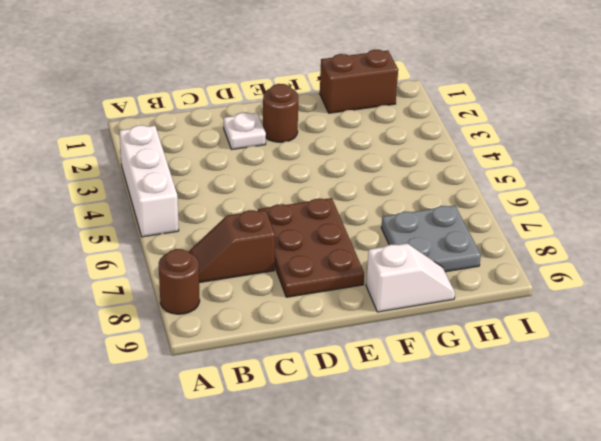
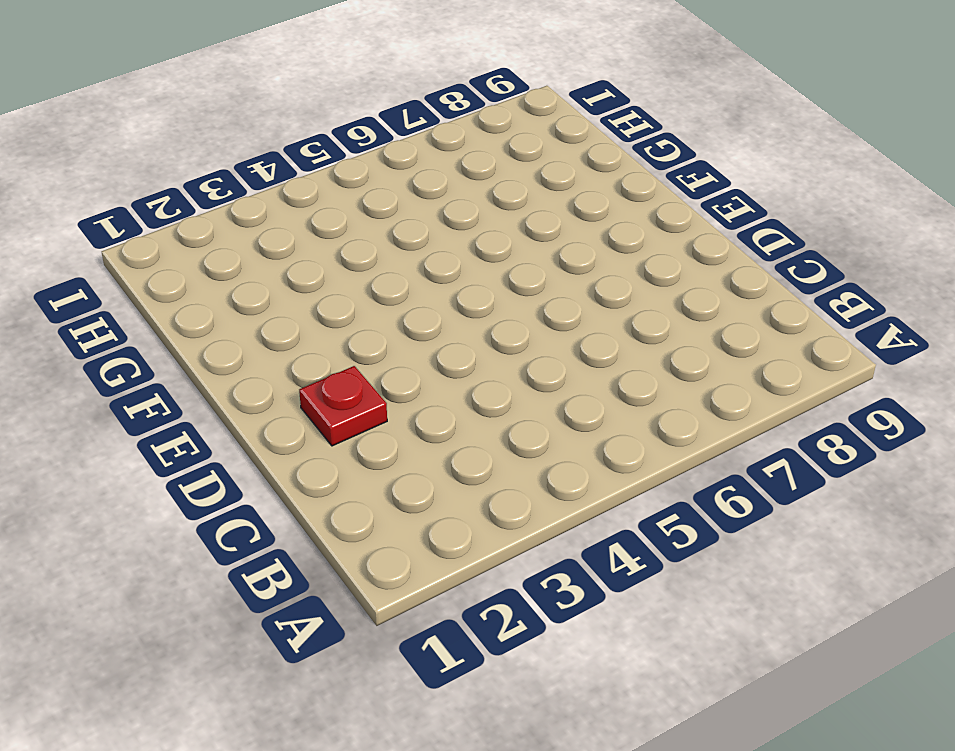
red plate D2 level 1 -> white plate D2 level 1
none -> white brick A3:A5 level 1
none -> brown round brick A8 level 1

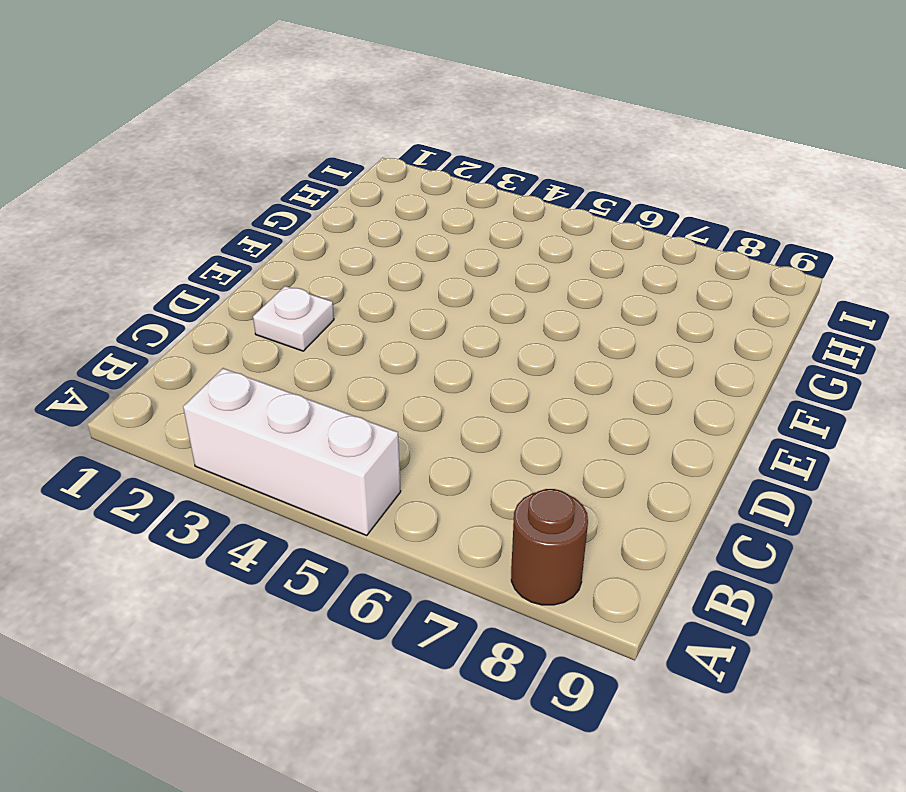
none -> brown slope B7:C7 level 1 top C
none -> brown plate D6:E8 level 1

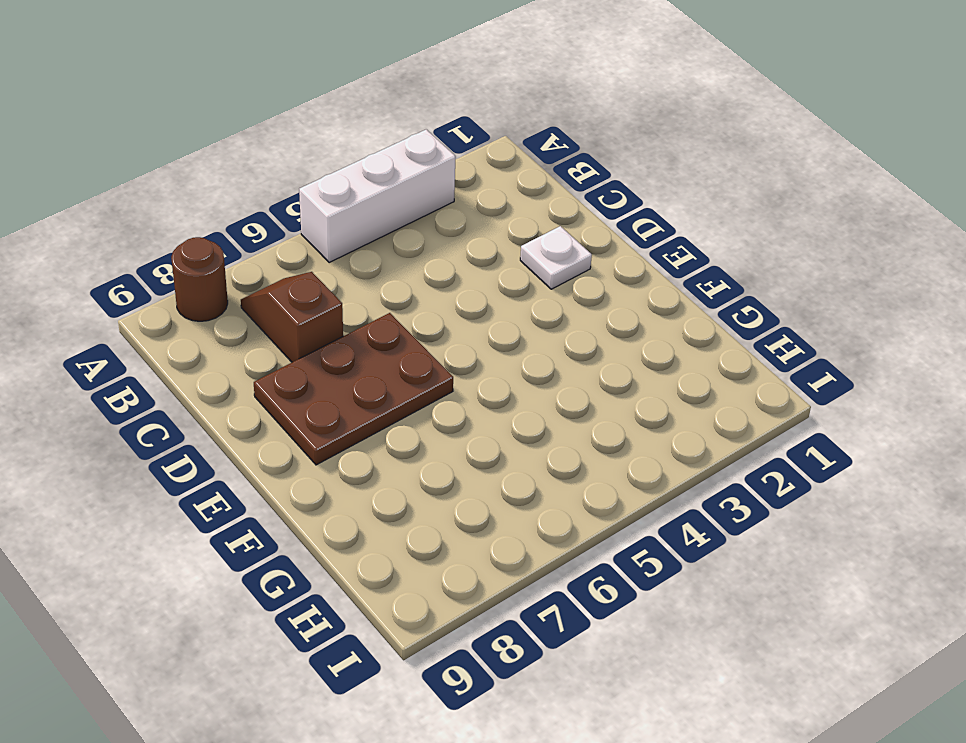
none -> brown round brick E2 level 1
none -> white slope F9:G9 level 1 top F

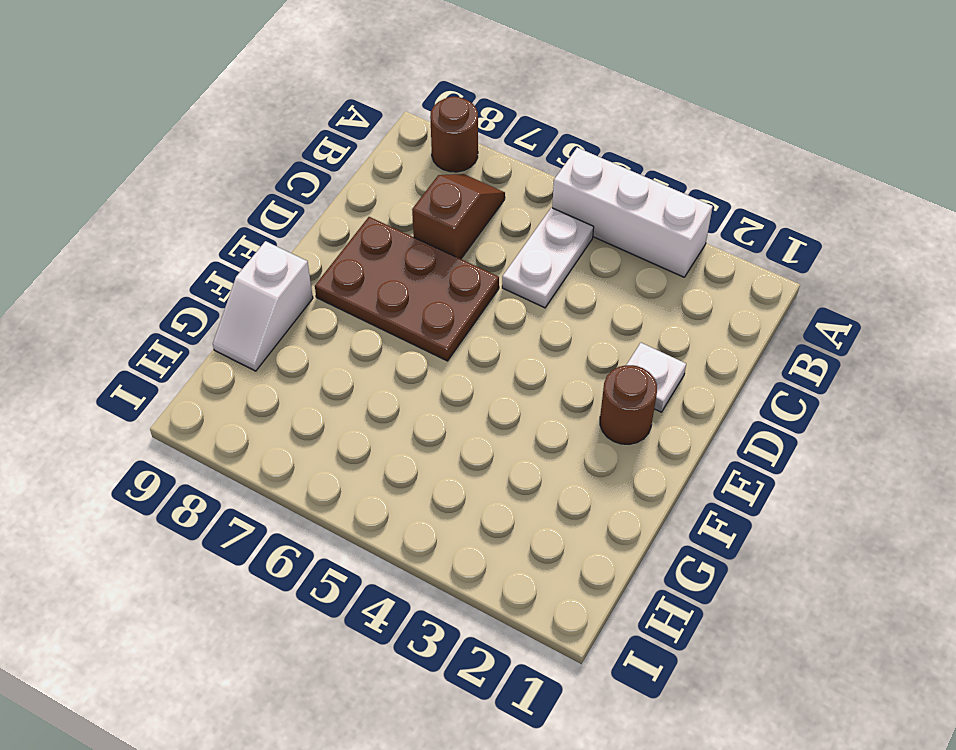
white plate B5:C5 level 1 -> none
none -> brown brick G1:H1 level 1
none -> grey plate G7:H8 level 1

